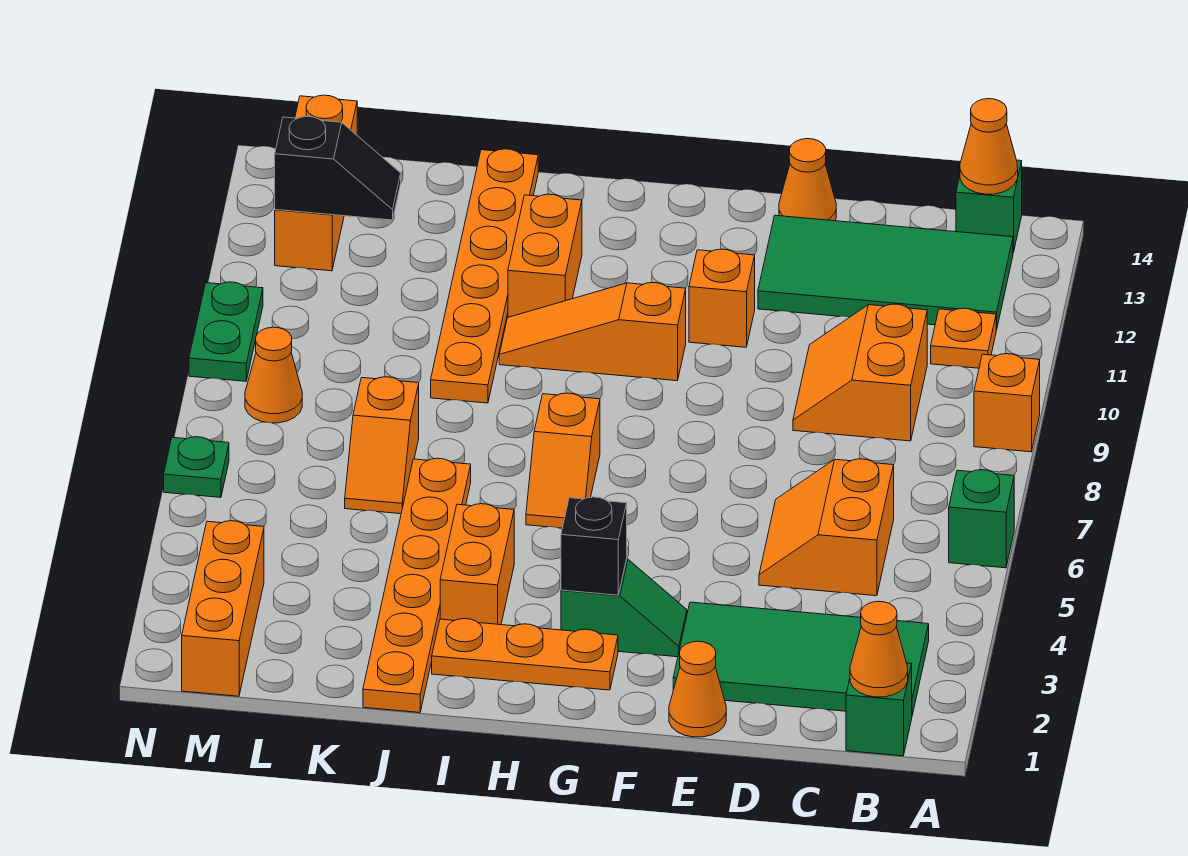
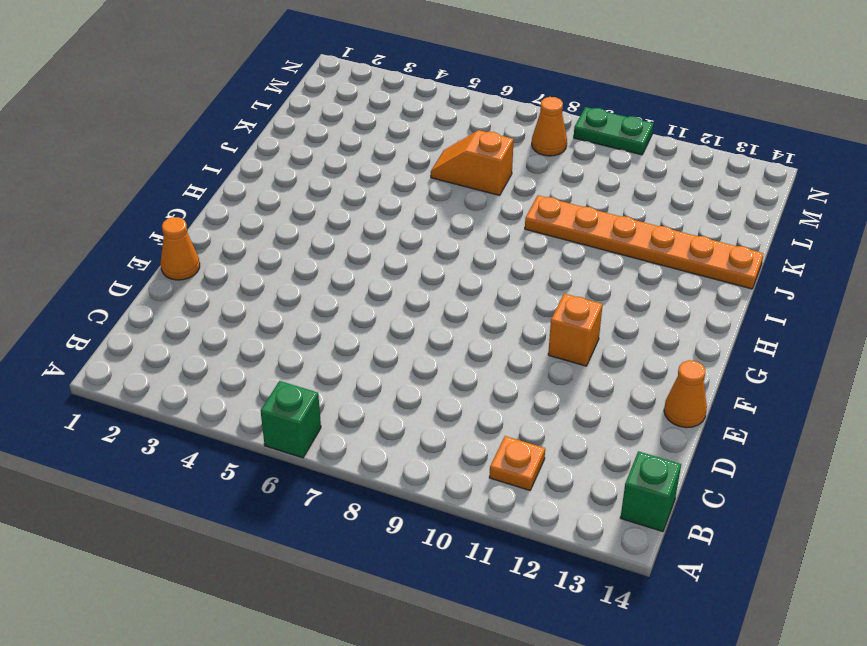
none -> orange brick A9 level 1
none -> green brick B1 level 1
none -> green tile B2:E3 level 1
none -> green tile B12:E13 level 1

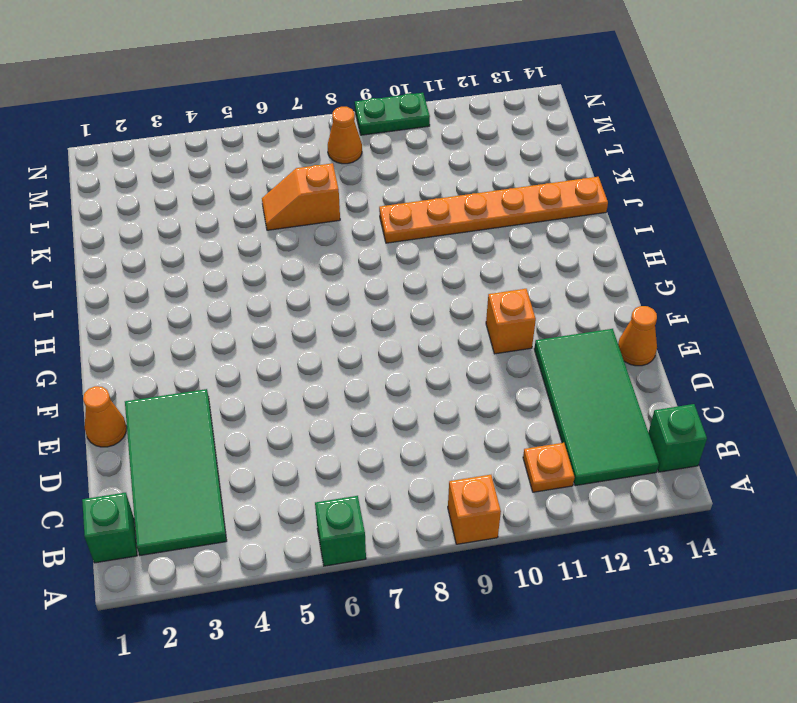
none -> orange slope C5:D6 level 1 top C
none -> orange slope C9:D10 level 1 top C
none -> green slope F3:G3 level 1 top G
none -> orange plate G2:I2 level 1

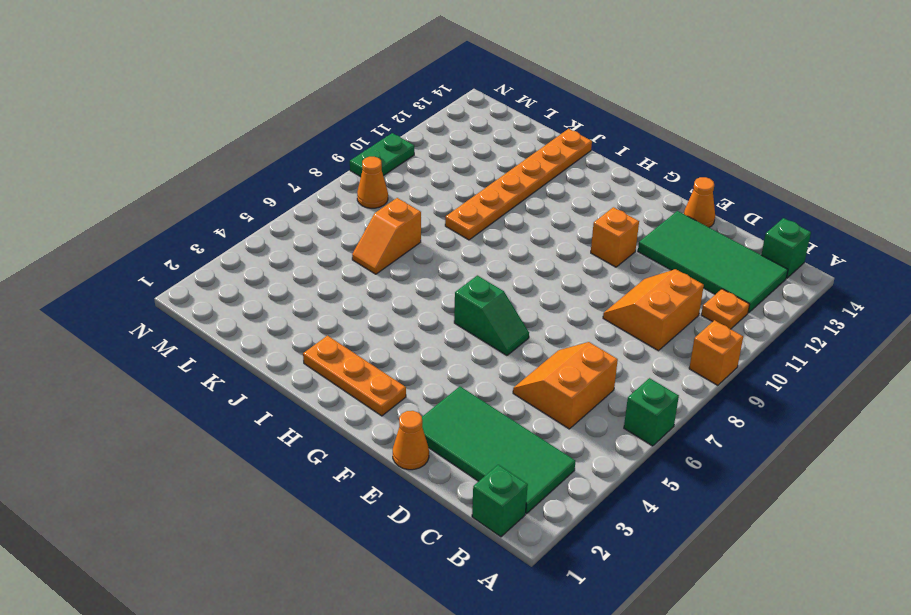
green slope F6:G6 level 1 top G -> green slope F3:G3 level 1 top G
none -> orange slope G10:I10 level 1 top G
none -> orange slope H6:H7 level 1 top 7
none -> orange brick I3:I4 level 1
none -> orange brick I11:I12 level 1

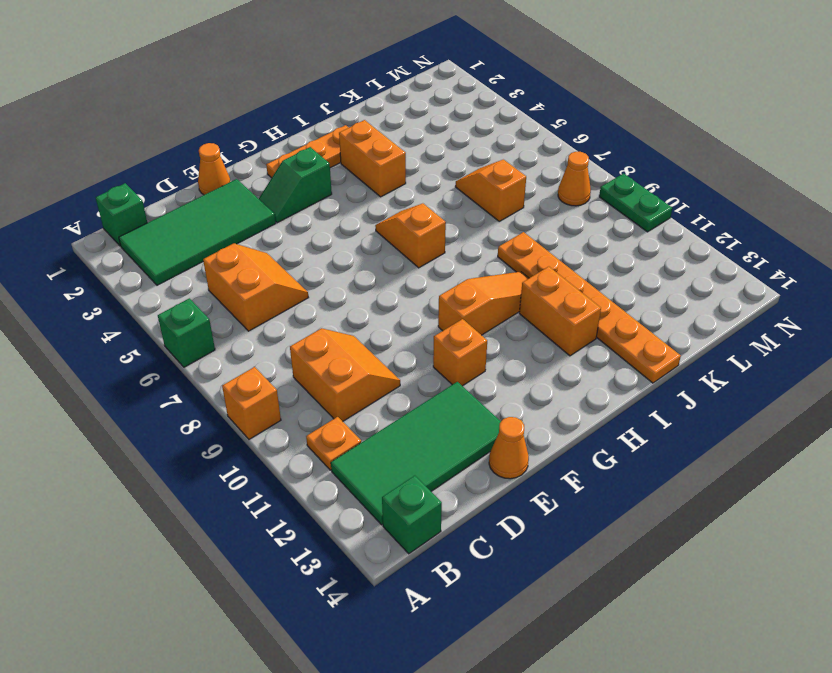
none -> orange plate J1:J6 level 1
none -> orange brick M1:M3 level 1
none -> orange brick M12:M14 level 1
none -> green plate N6 level 1

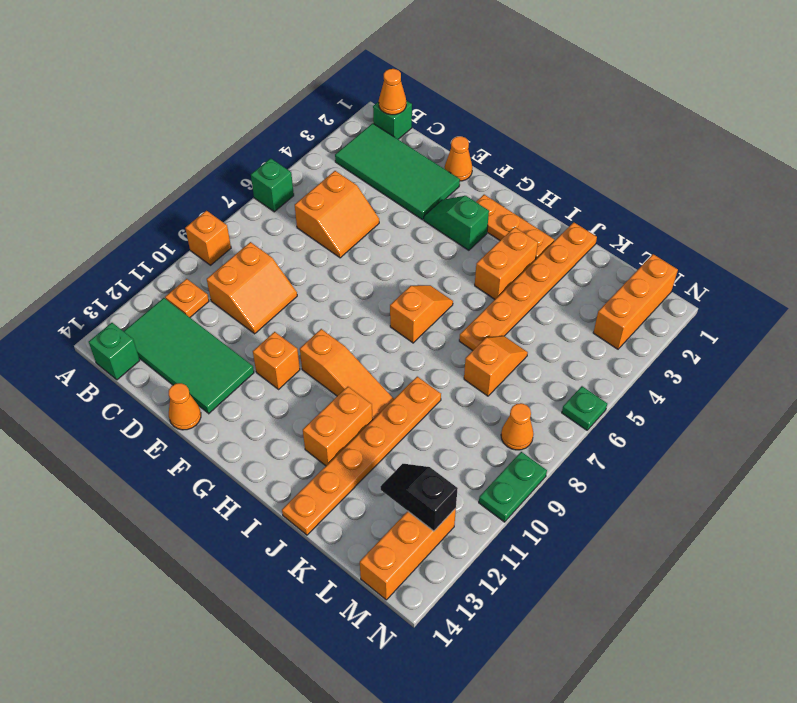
none -> orange cone B14 level 2
none -> black brick G3 level 2

